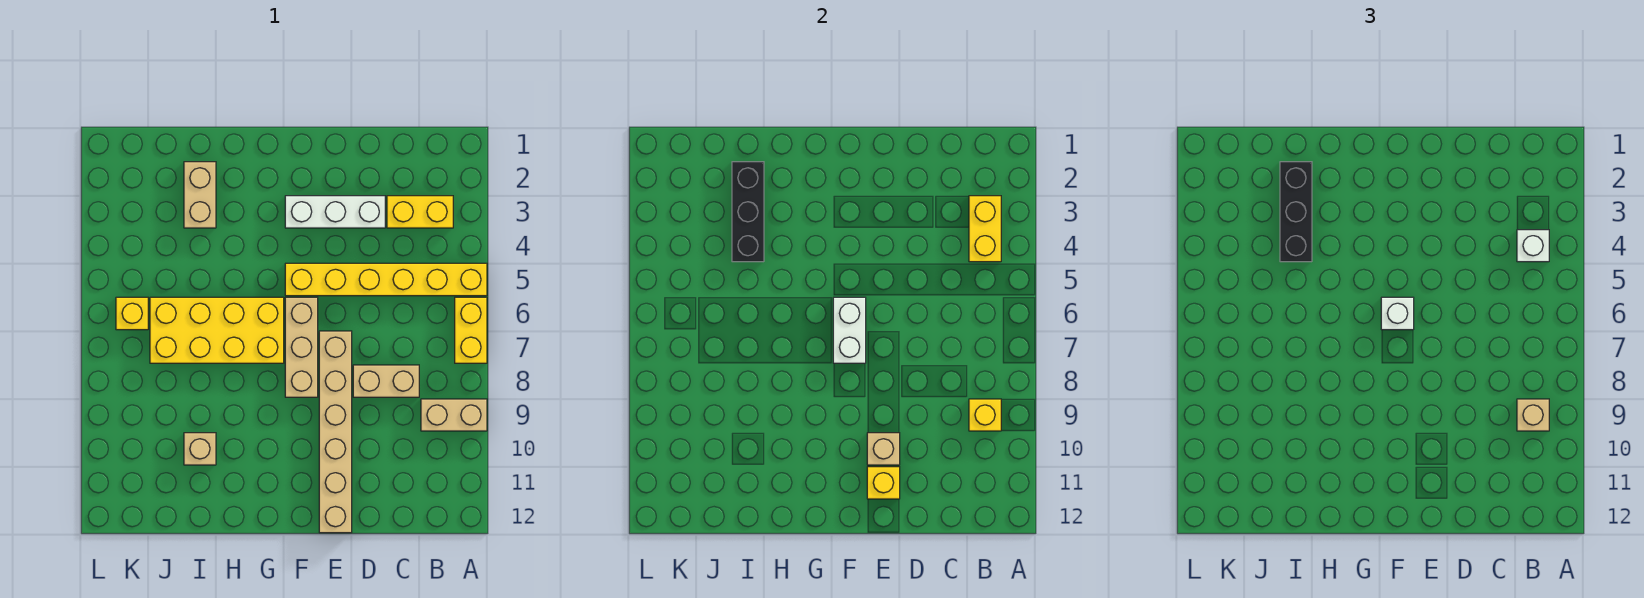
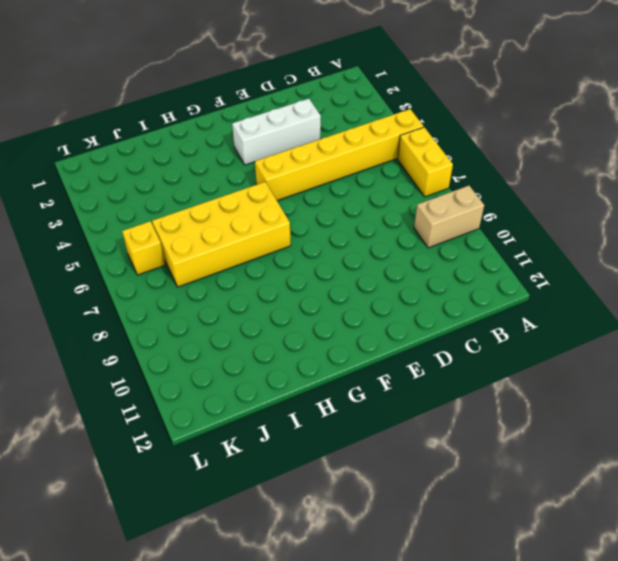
none -> yellow brick B3:C3 level 1
none -> tan brick C8:D8 level 1
none -> tan brick E7:E12 level 1

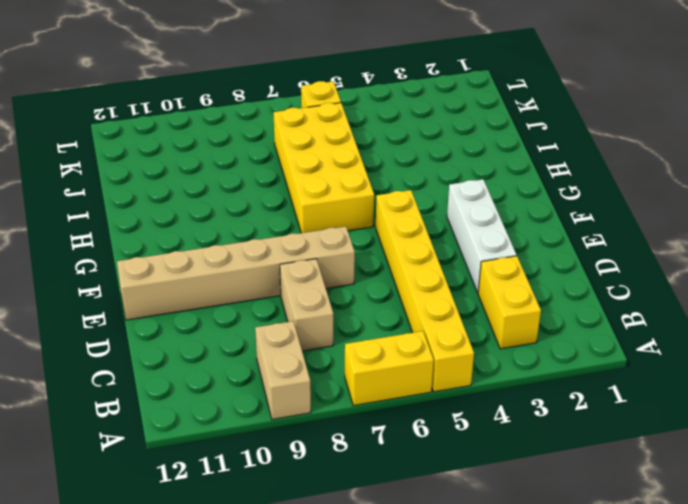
none -> tan brick F6:F8 level 1
none -> tan brick I2:I3 level 1
none -> tan brick I10 level 1

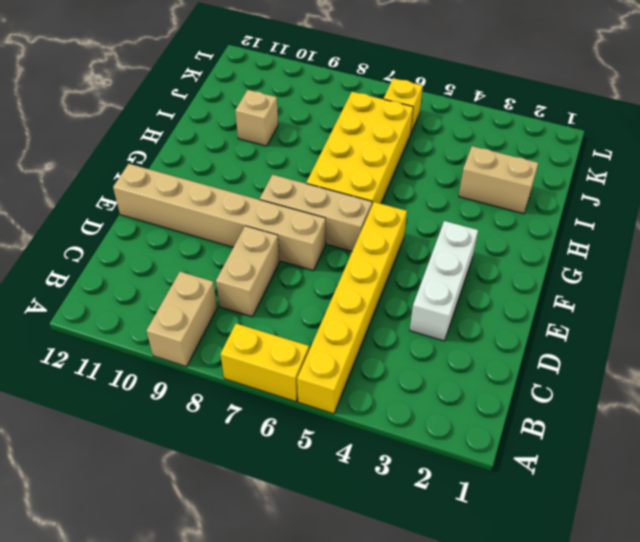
none -> yellow brick B3:C3 level 1
none -> yellow brick B3:B4 level 2
none -> yellow brick B9 level 2

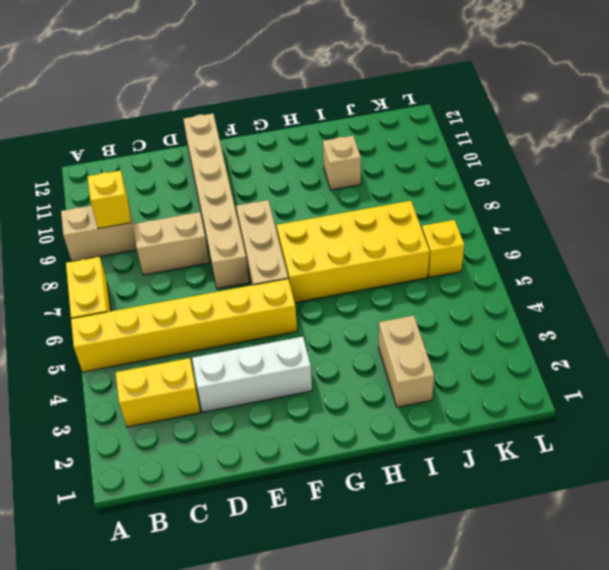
none -> yellow brick B3:B4 level 2
none -> tan brick E10 level 2
none -> yellow brick E11 level 2

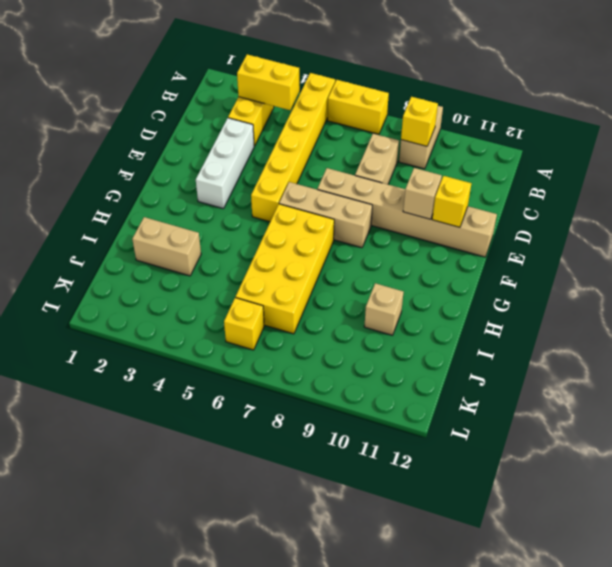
none -> white brick F6:F7 level 2
none -> black brick I2:I4 level 2
none -> white brick B4 level 3

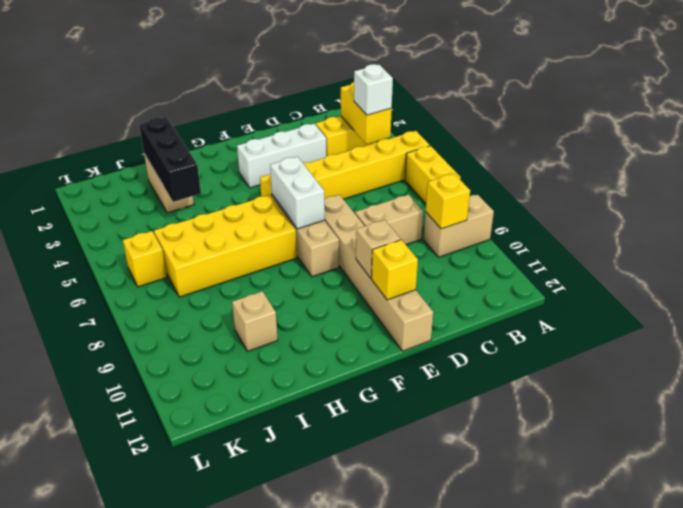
none -> tan brick B9 level 3
none -> white brick F6 level 3
none -> black brick I2:I4 level 3

